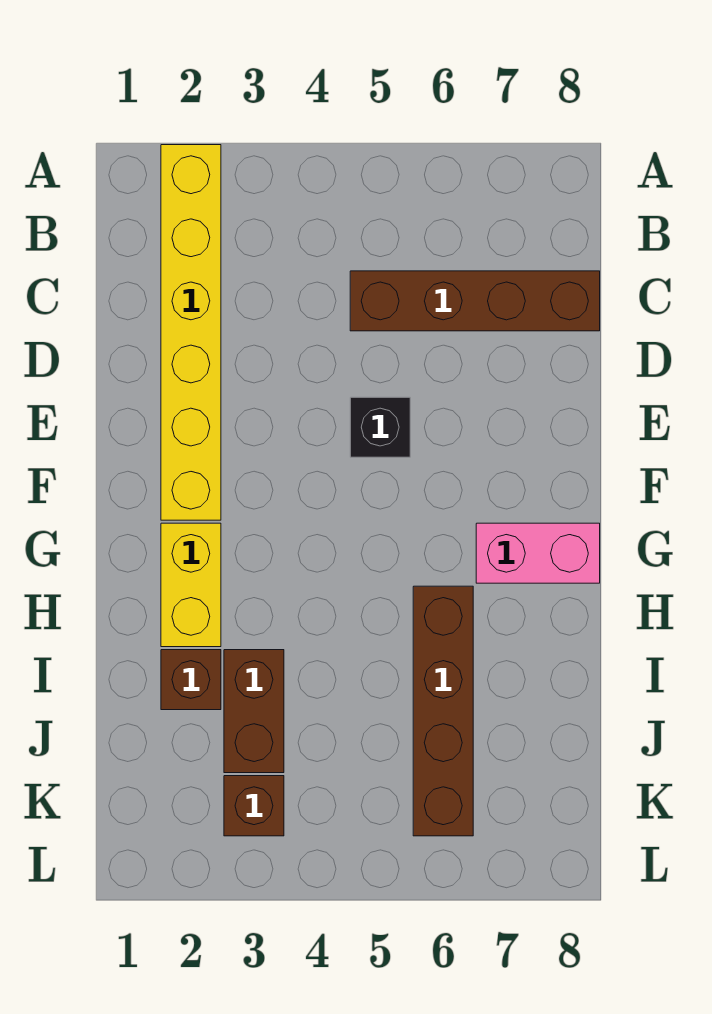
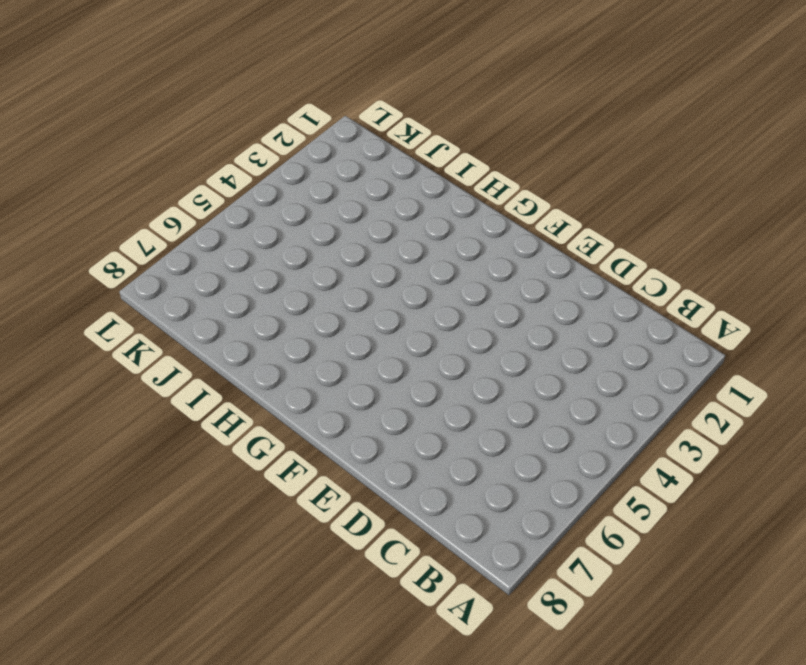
none -> yellow brick A2:F2 level 1
none -> brown brick C5:C8 level 1

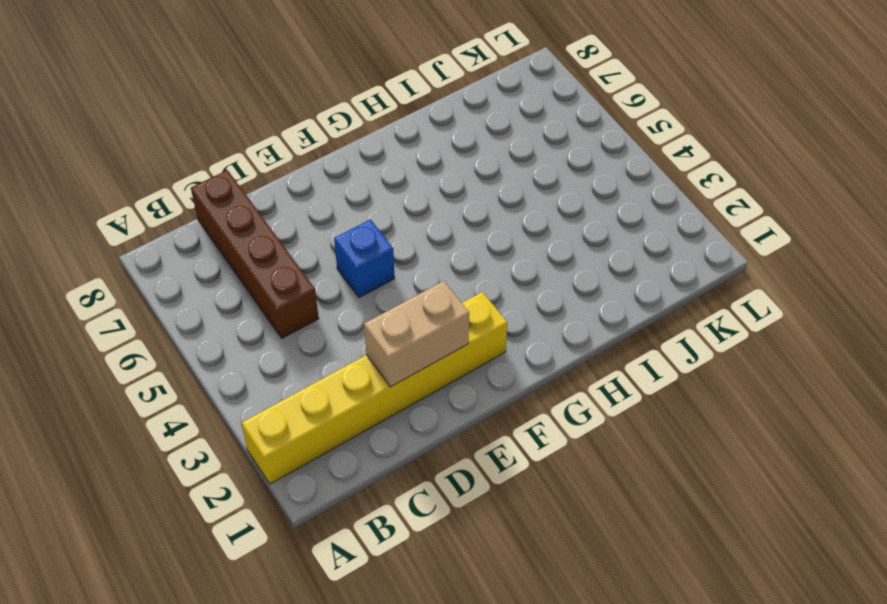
tan brick D2:E2 level 2 -> none
blue brick E5 level 1 -> black brick E5 level 1
none -> yellow brick G2:H2 level 1
none -> pink brick G7:G8 level 1

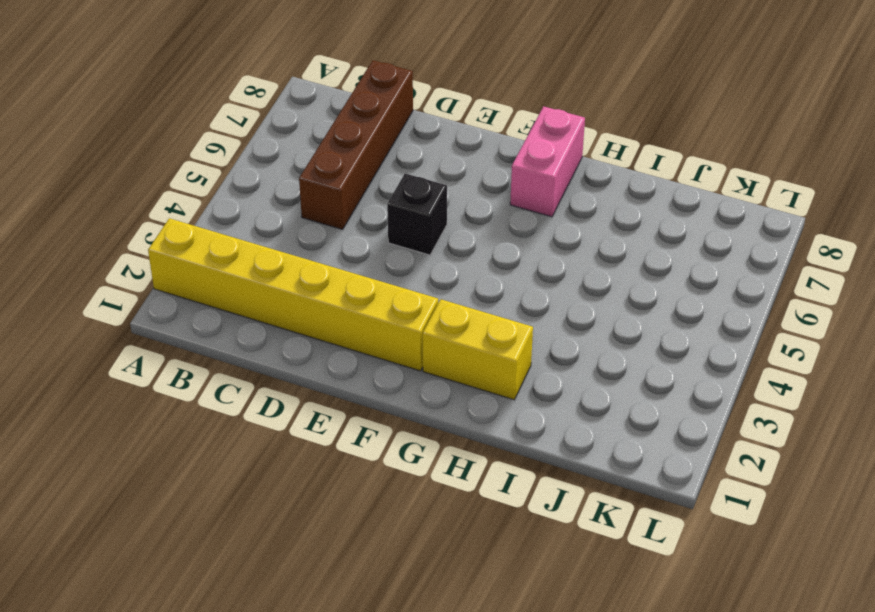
none -> brown brick H6:K6 level 1
none -> brown brick I2 level 1

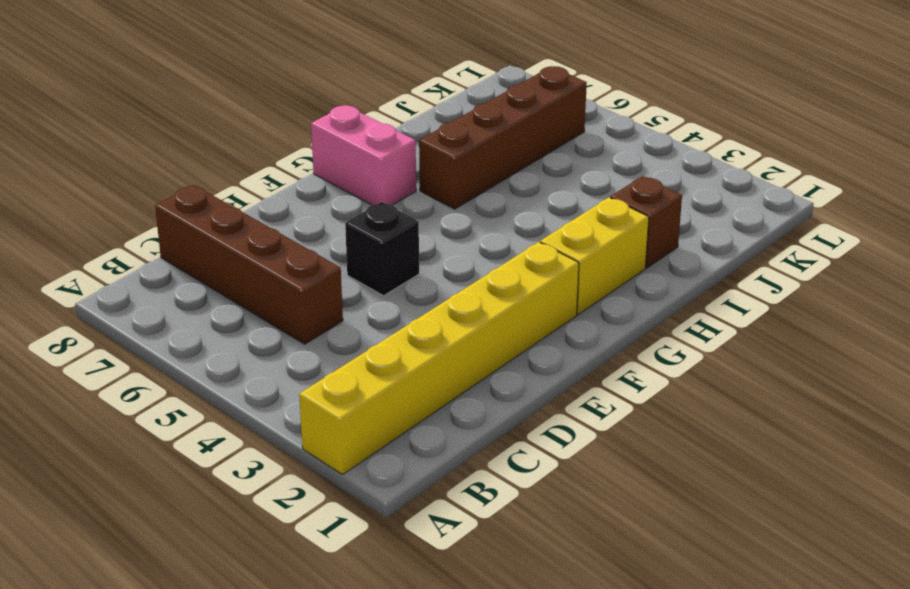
none -> brown brick I3:J3 level 1
none -> brown brick K3 level 1

